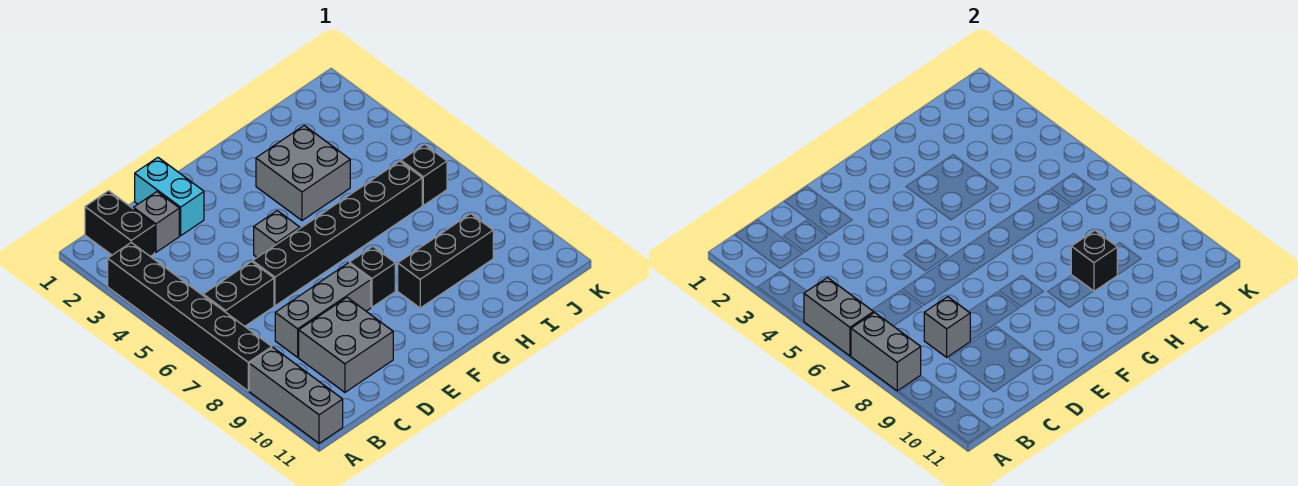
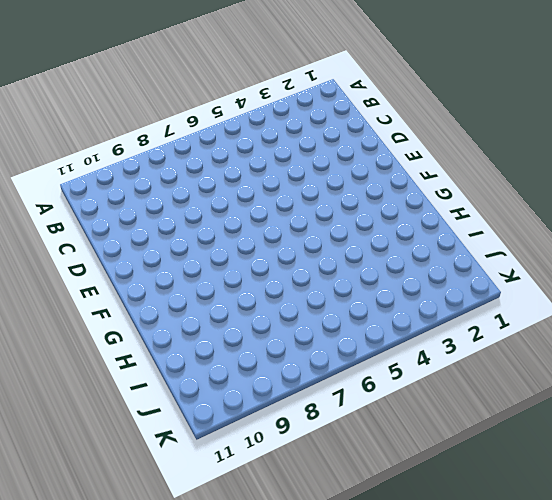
none -> black brick A3:A8 level 1
none -> grey brick A9:A11 level 1
none -> black brick B1:B2 level 1

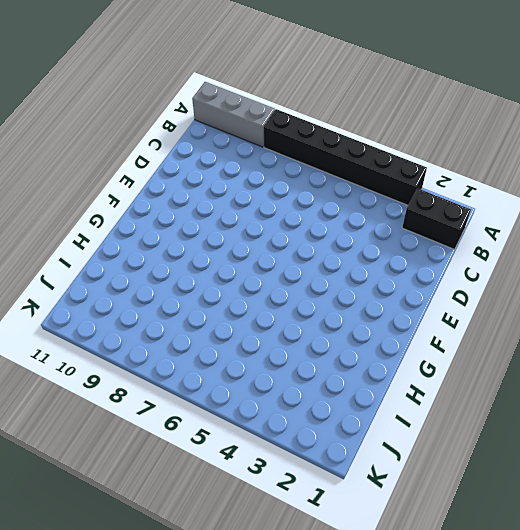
none -> black brick B6:C6 level 1
none -> grey brick C2 level 1
none -> grey brick C8:E8 level 1

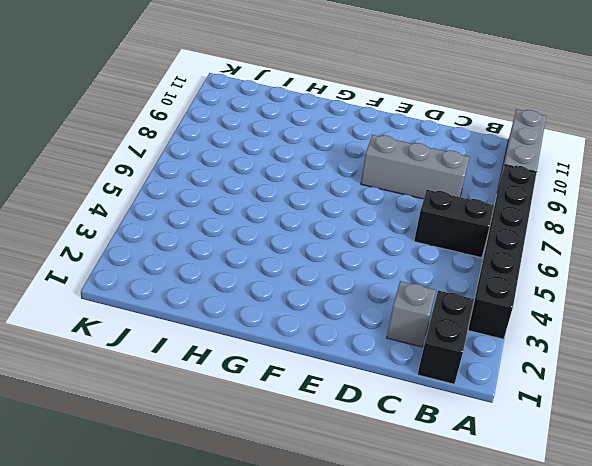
none -> grey brick C9:D10 level 1
none -> cyan brick D1:D2 level 1
none -> black brick D6:I6 level 1

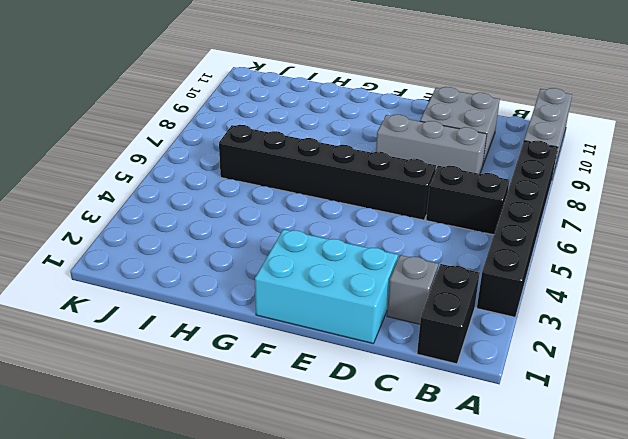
cyan brick D1:F2 level 1 -> cyan brick D1:D2 level 1
none -> grey brick E5 level 1
none -> black brick F8 level 1
none -> grey brick G3:H4 level 1

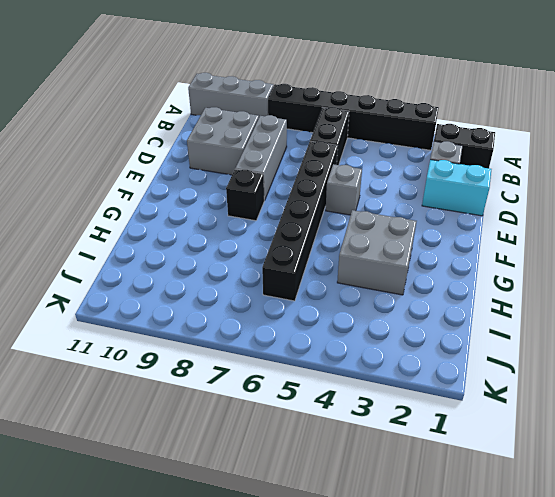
none -> black brick G9:I9 level 1
none -> black brick J6 level 1
none -> grey brick A5:A6 level 2

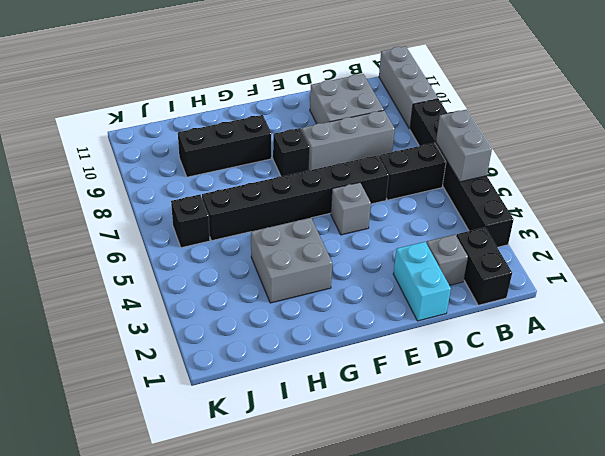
none -> grey brick A7:A8 level 2
none -> grey brick C8 level 2
none -> black brick H9 level 2

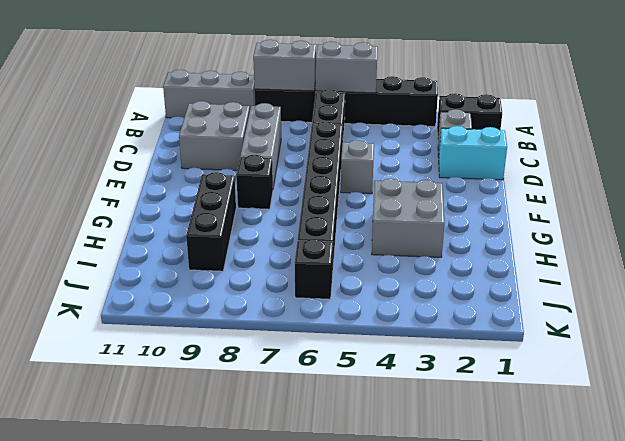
none -> grey brick C8 level 2
none -> black brick H9 level 2

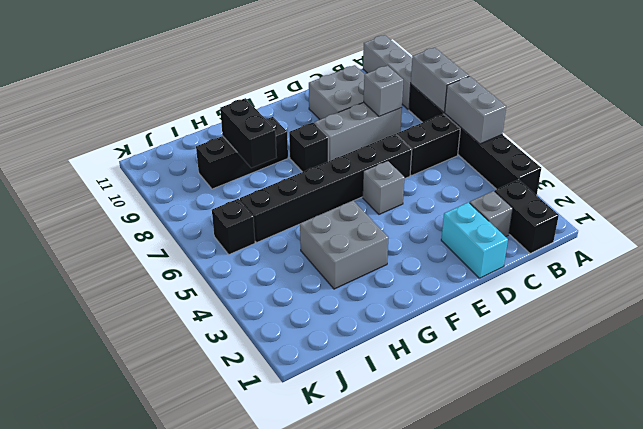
black brick H8:H9 level 2 -> black brick H9 level 2

